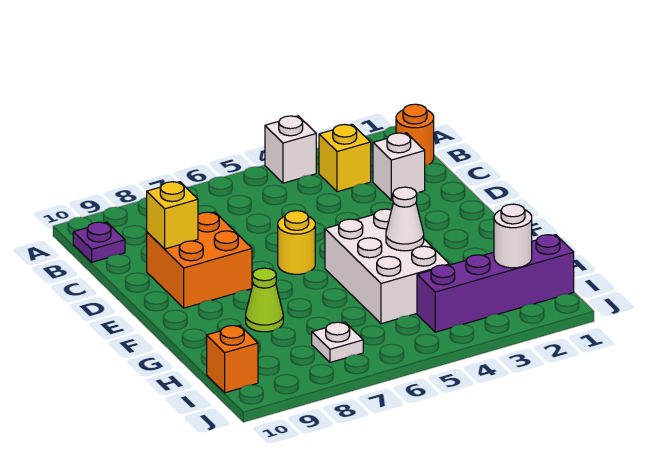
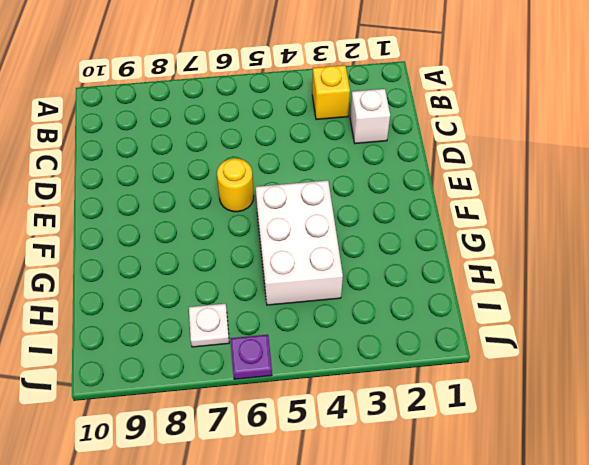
purple plate J6 level 1 -> purple plate B10 level 1
none -> white brick A4 level 1
none -> orange round brick B1 level 1
none -> orange brick D8:E9 level 1

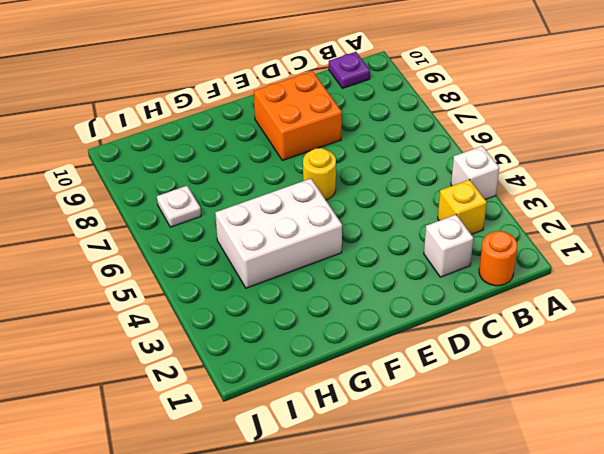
none -> lime cone G8 level 1
none -> purple brick I1:I4 level 1
none -> orange brick I10 level 1

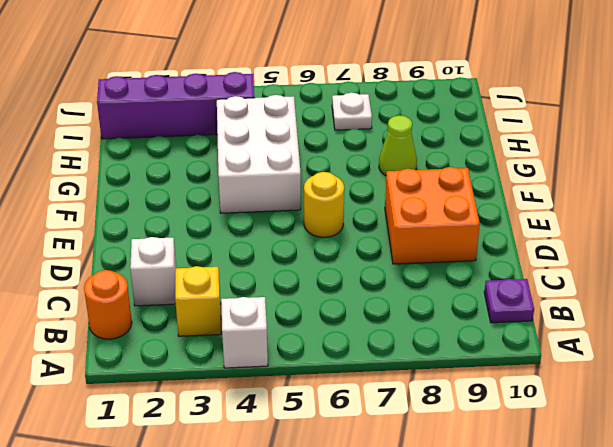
none -> orange brick I10 level 1
none -> yellow brick D9 level 2
none -> white cone G4 level 2

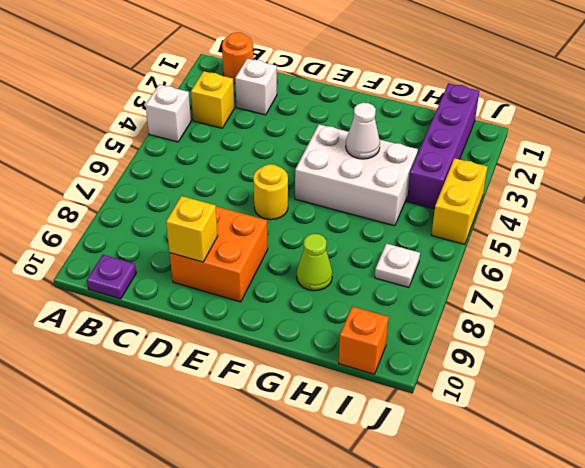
yellow brick J4:J5 level 1 -> none
none -> white round brick I2 level 2

